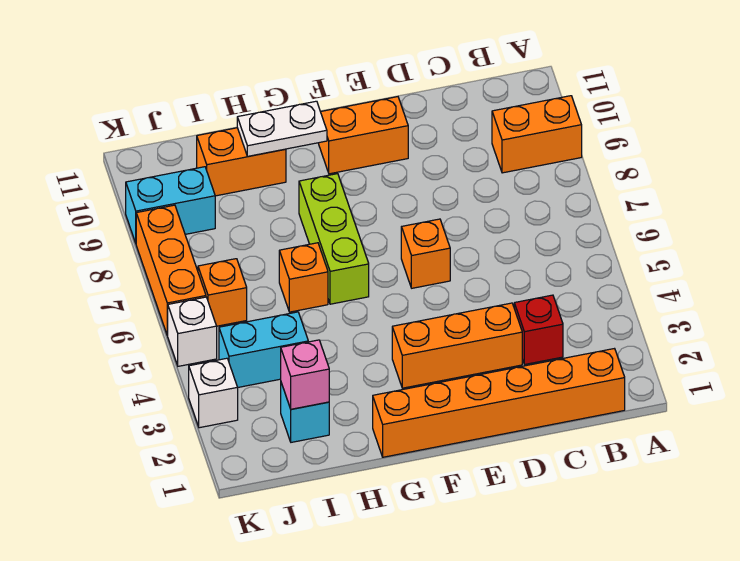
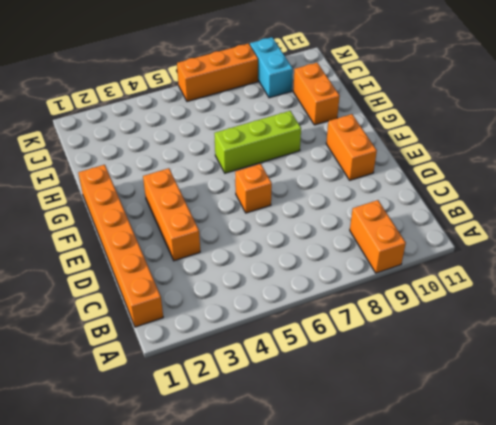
none -> red brick C3 level 1
none -> orange brick H6 level 1
none -> cyan brick I2 level 1

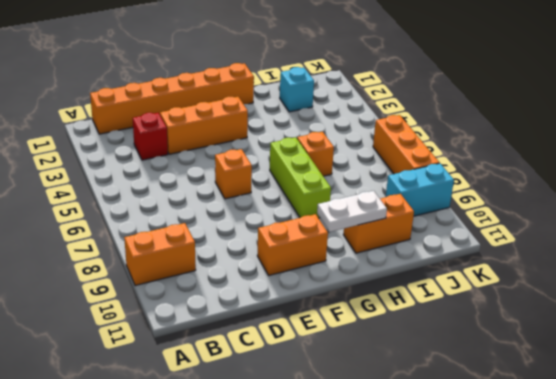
none -> cyan brick I4:J4 level 1
none -> orange brick J6 level 1
none -> white brick K3 level 1

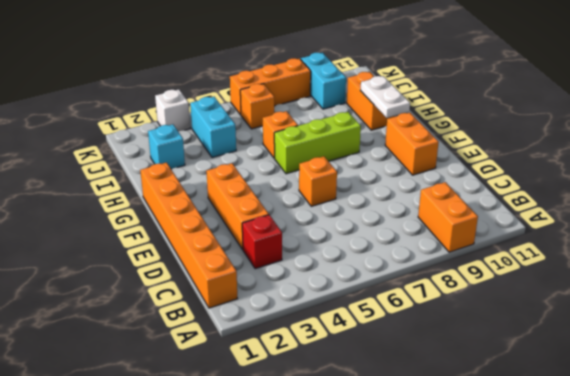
none -> white brick K5 level 1
none -> pink brick I2 level 2

